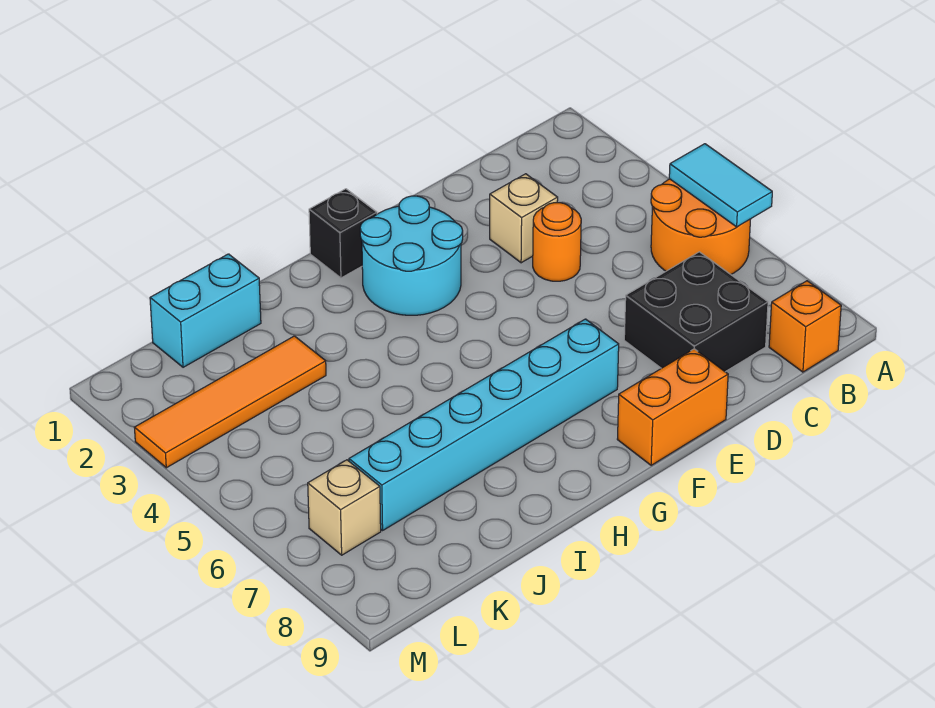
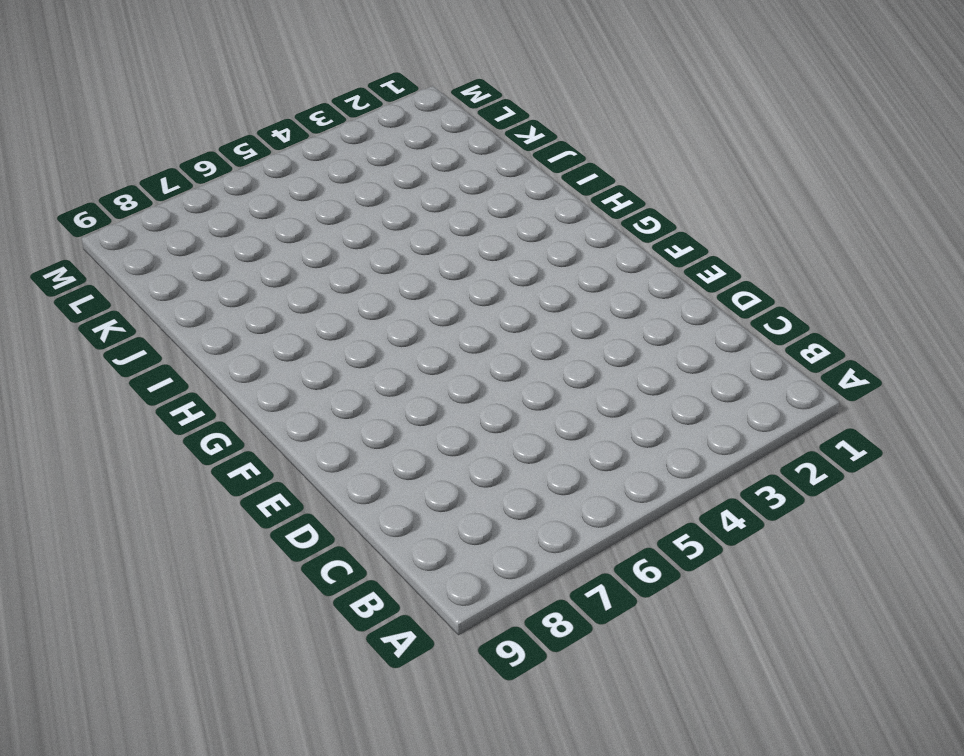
none -> orange round brick A5:B6 level 1
none -> orange brick B9 level 1
none -> black brick C7:D8 level 1

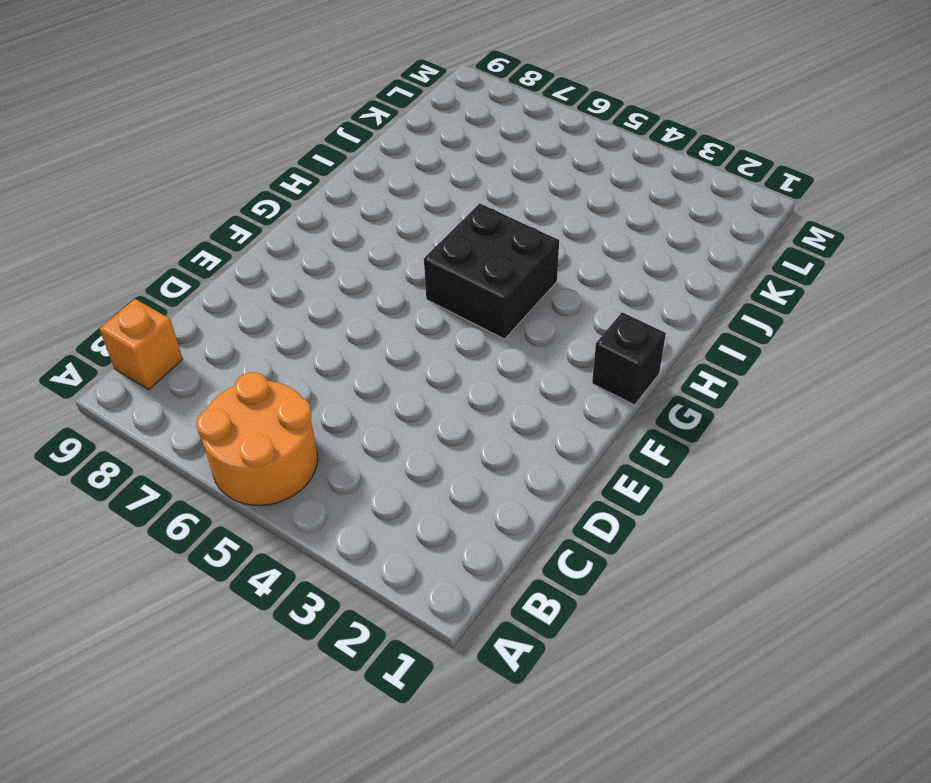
black brick G4:H5 level 1 -> black brick C7:D8 level 1
none -> tan brick D3 level 1
none -> orange round brick D4 level 1
none -> orange brick E9:F9 level 1

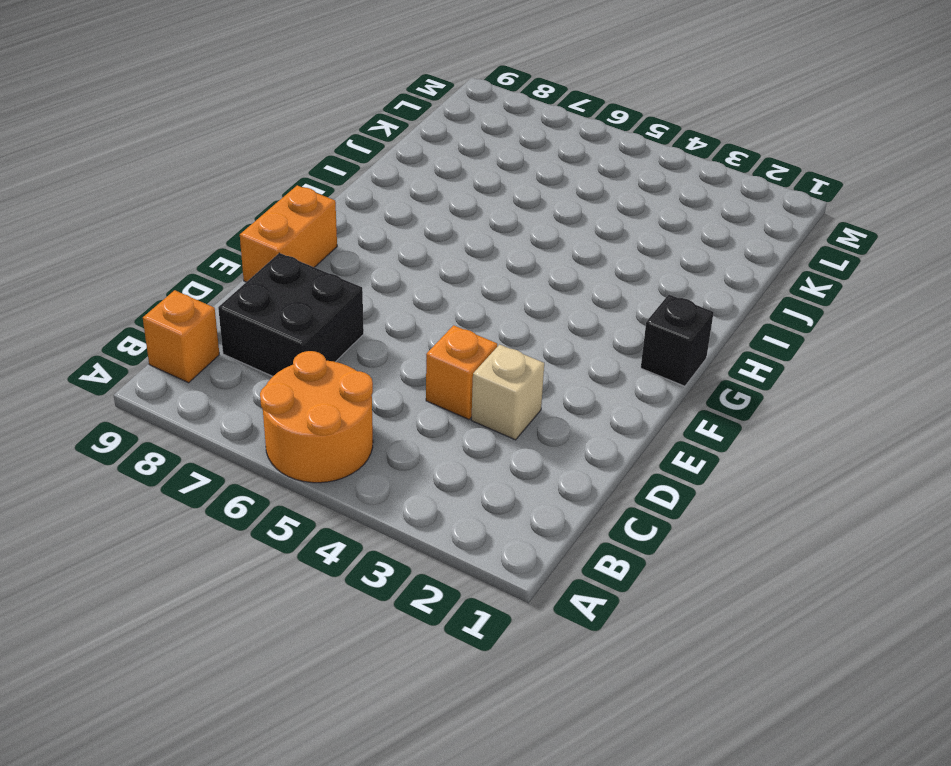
orange brick D4 level 1 -> orange round brick D4 level 1
none -> cyan round brick F2:G3 level 1
none -> cyan brick F7:K7 level 1
none -> cyan brick J1:K1 level 1

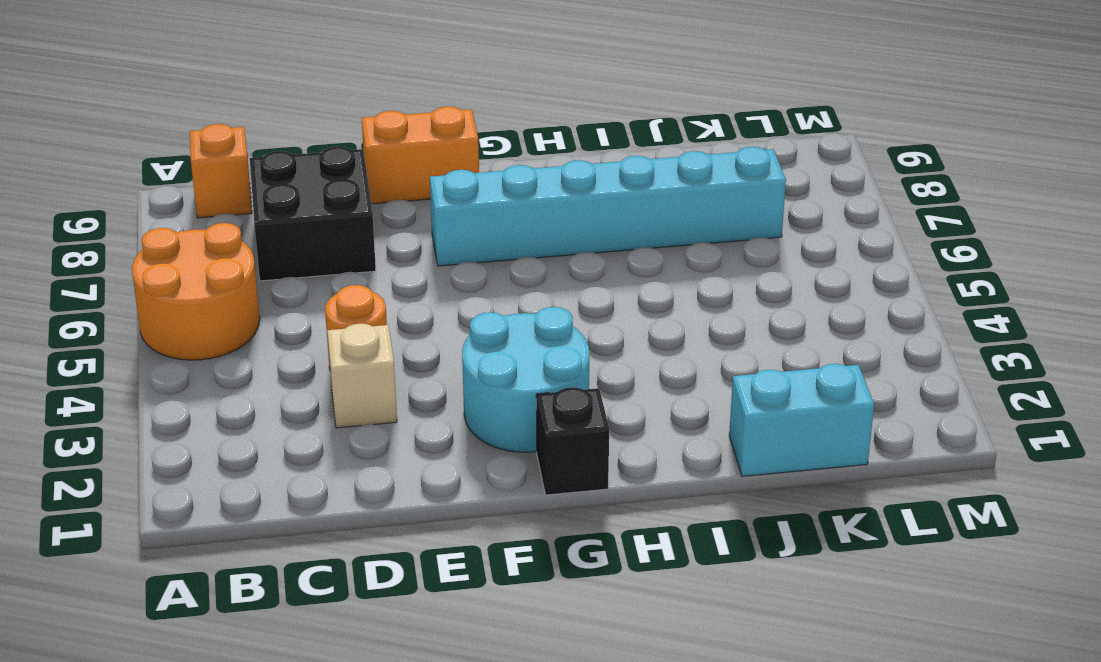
none -> orange tile J3:M3 level 1
none -> tan brick L7 level 1
none -> cyan tile A5:A6 level 2

